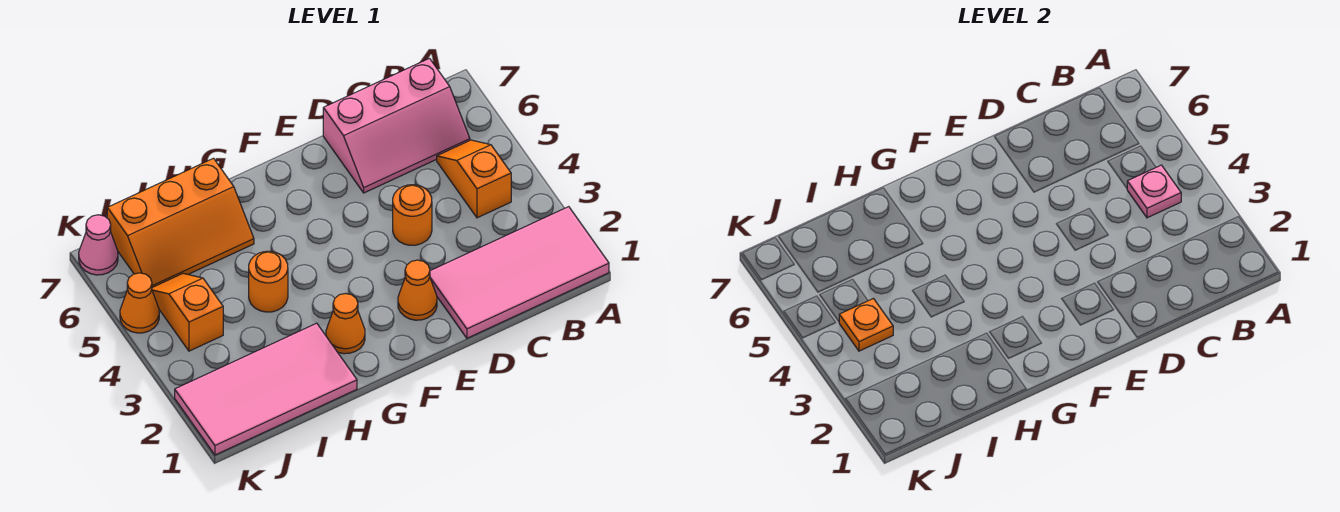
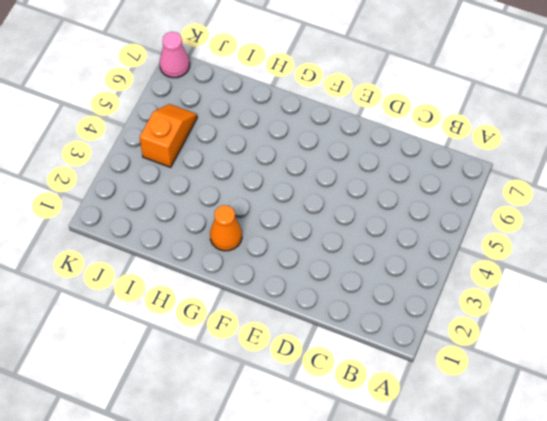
none -> pink tile A1:D2 level 1
none -> orange slope B4:B5 level 1 top 4
none -> pink slope B6:D7 level 1 top 7

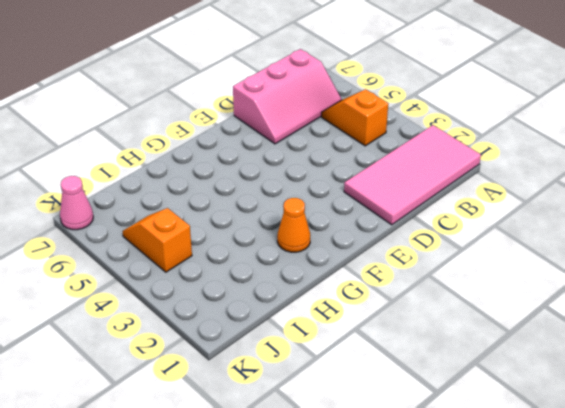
none -> orange round brick D4 level 1
none -> orange cone E2 level 1
none -> pink tile H1:K2 level 1

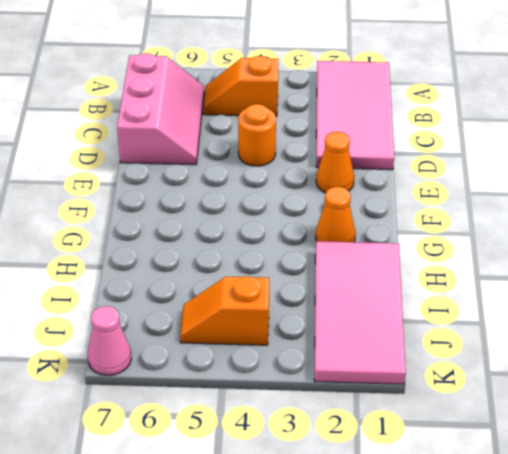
none -> orange round brick H4 level 1
none -> orange slope H6:J7 level 1 top 7
none -> orange cone K5 level 1

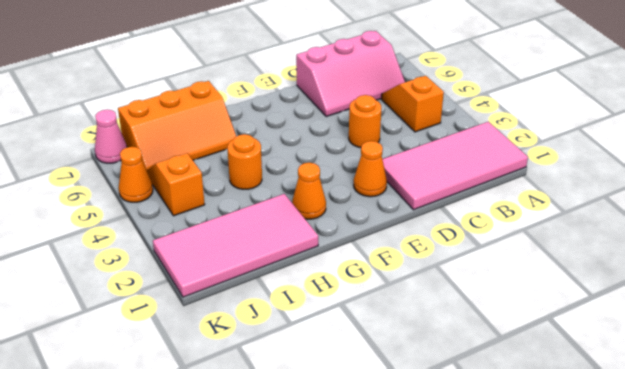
none -> pink plate B4 level 2
none -> orange plate J4 level 2

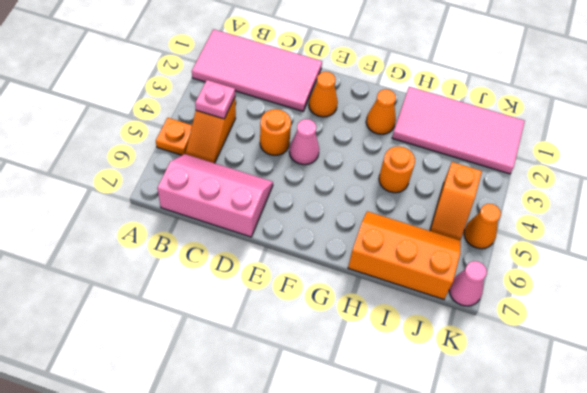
orange plate A5 level 1 -> orange plate J4 level 2
pink cone E4 level 1 -> none

